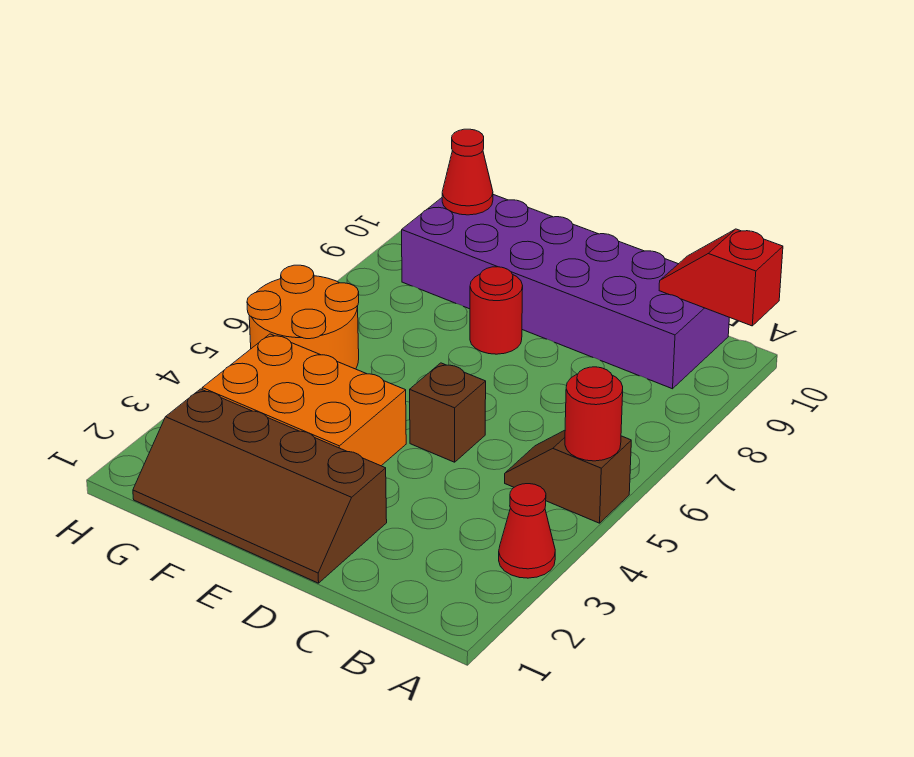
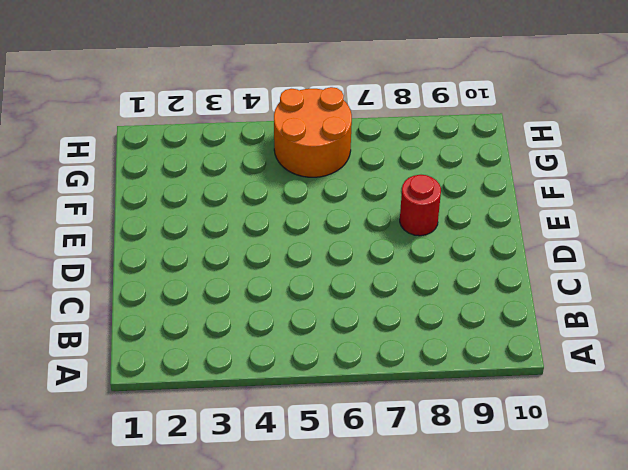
none -> red cone A3 level 1
none -> brown slope A5:B5 level 1 top A

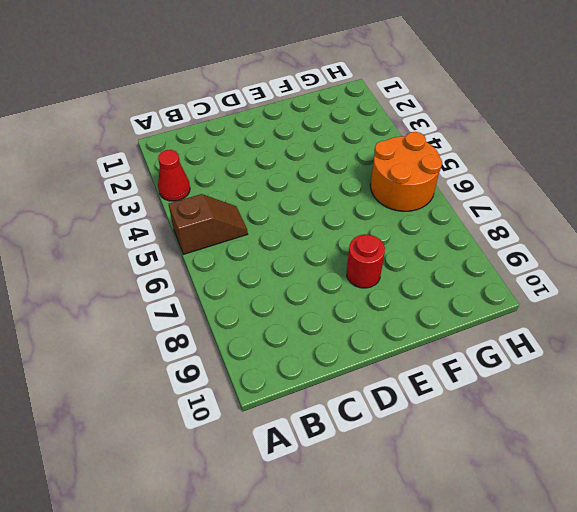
none -> purple brick B9:G10 level 1
none -> brown slope D1:G2 level 1 top 2

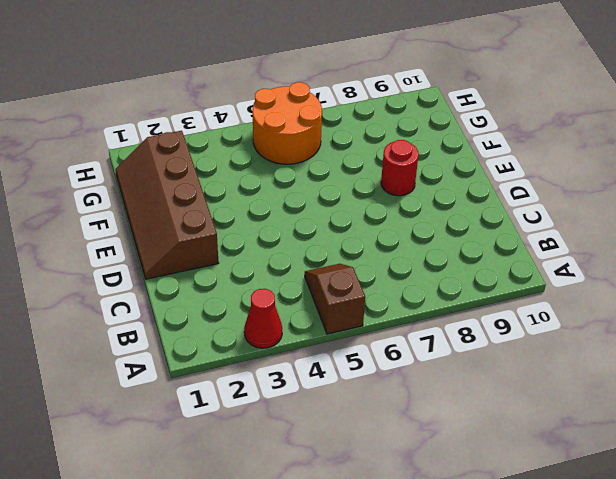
none -> purple brick B9:G10 level 1
none -> brown brick D5 level 1

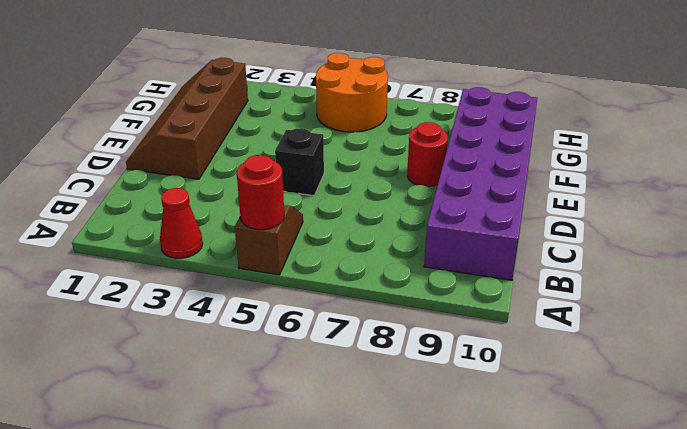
black brick D5 level 1 -> brown brick D5 level 1
none -> orange brick E3:G4 level 1
none -> red slope A10:B10 level 2 top A

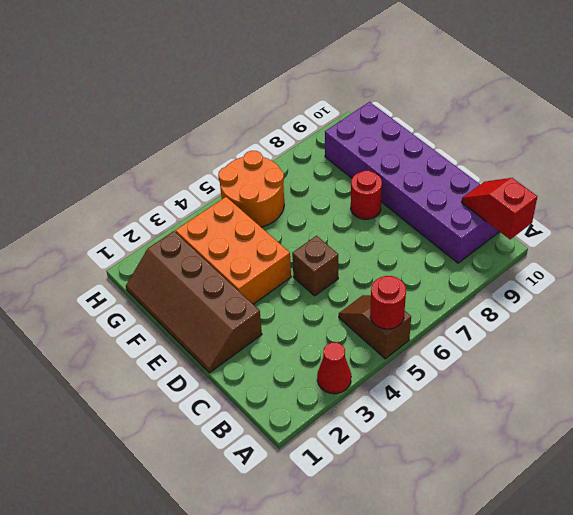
none -> red cone G10 level 2

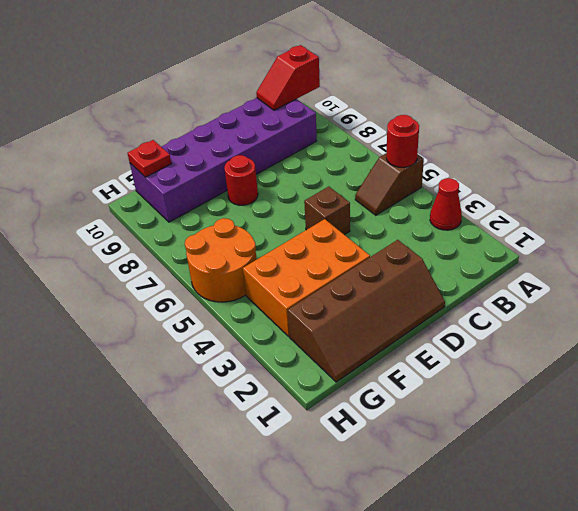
red plate G10 level 2 -> red cone G10 level 2

